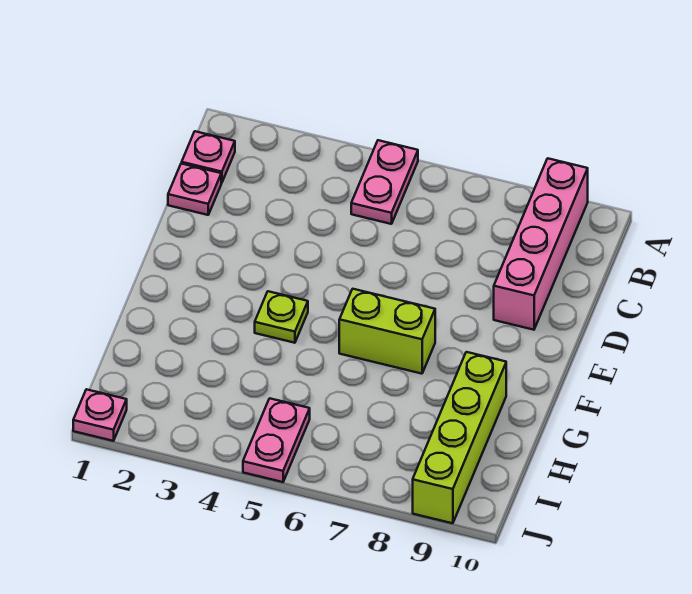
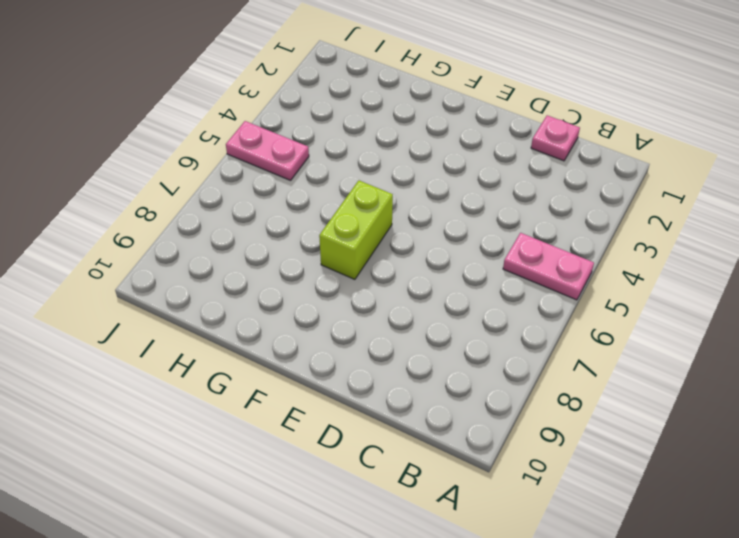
none -> pink brick A9:D9 level 1
none -> pink plate B1 level 1

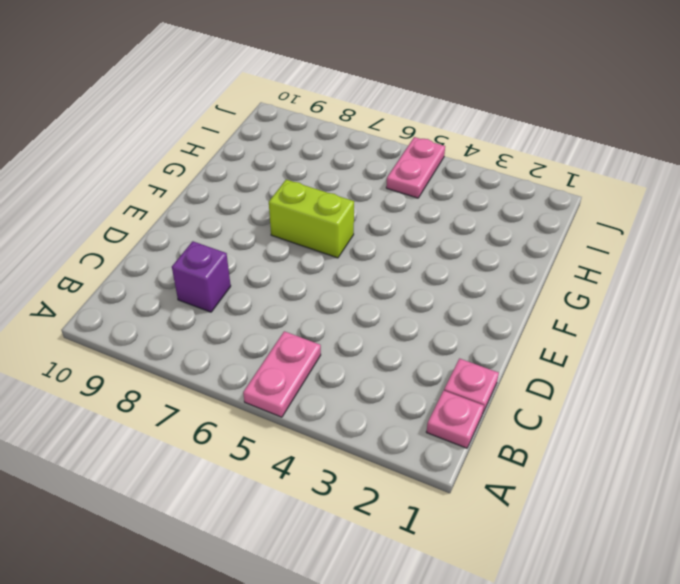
purple brick C8 level 1 -> none
none -> pink brick A9:D9 level 1
none -> lime plate F4 level 1

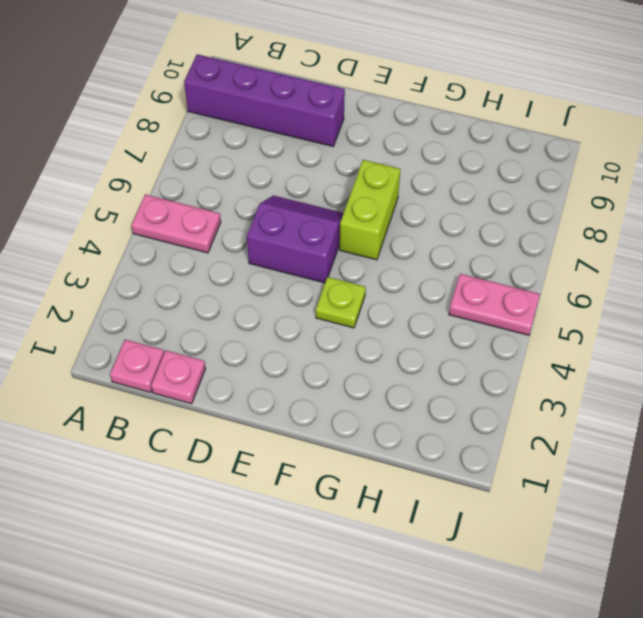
purple brick A9:D9 level 1 -> pink brick A9:D9 level 1
purple slope D5:E6 level 1 top 5 -> none
none -> lime brick G9:J9 level 1
none -> pink plate J1 level 1

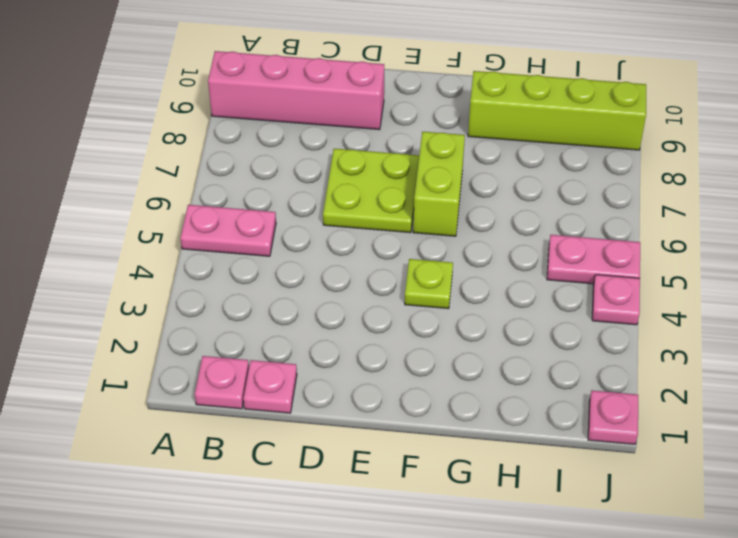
lime plate D6:E7 level 1 -> none
pink plate J4 level 1 -> none

